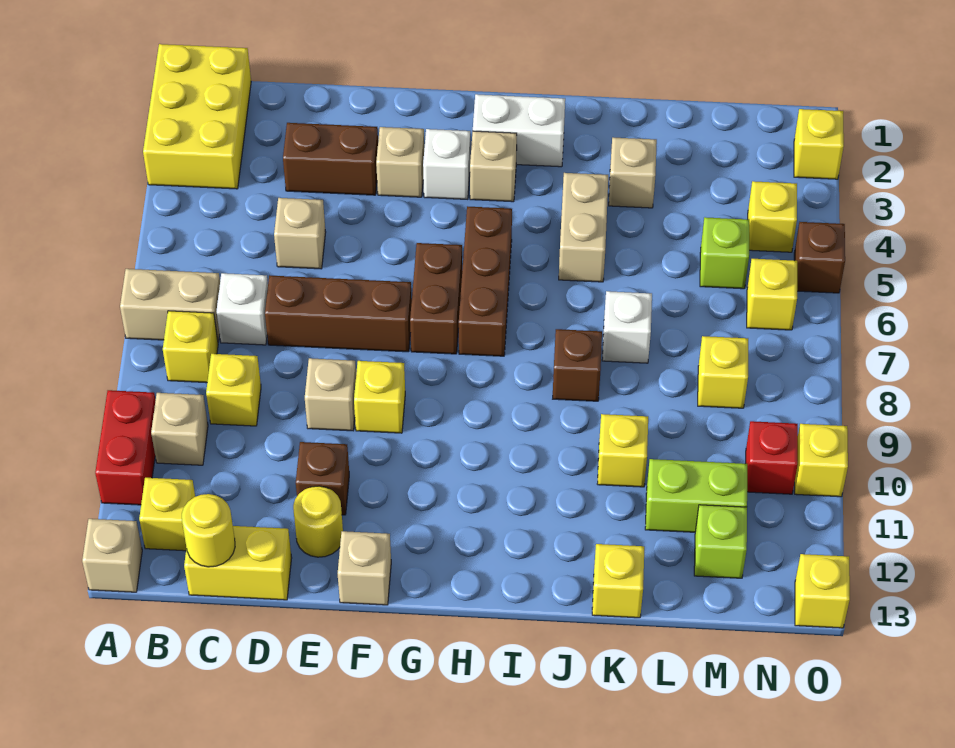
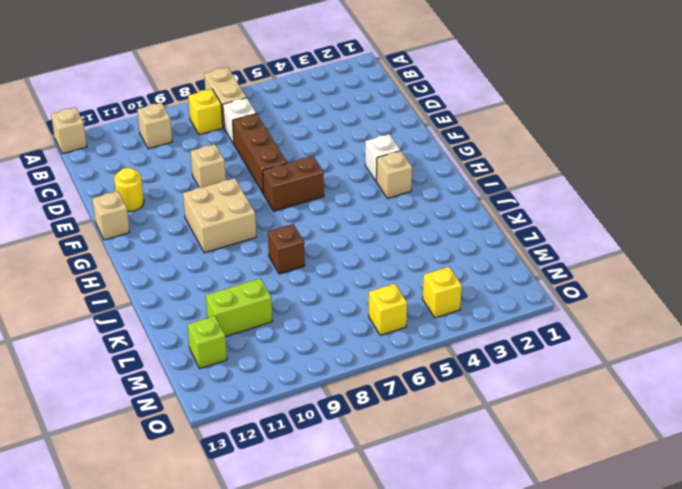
tan brick G9:H10 level 1 -> none
lime brick L10:L11 level 1 -> lime brick L11:M11 level 1
none -> yellow brick A1:B3 level 1
none -> red brick A10:A11 level 1
none -> yellow brick B12 level 1
none -> yellow brick C9 level 1

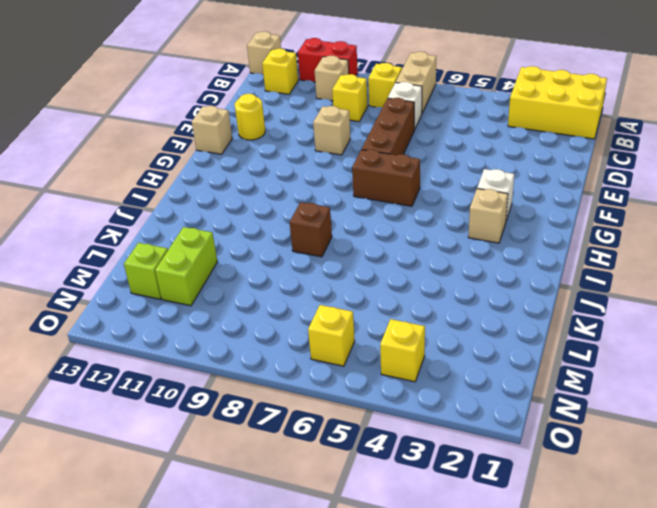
none -> yellow brick C13:D13 level 1
none -> brown brick D3:E3 level 1
none -> tan brick D5 level 1
none -> brown brick E11 level 1

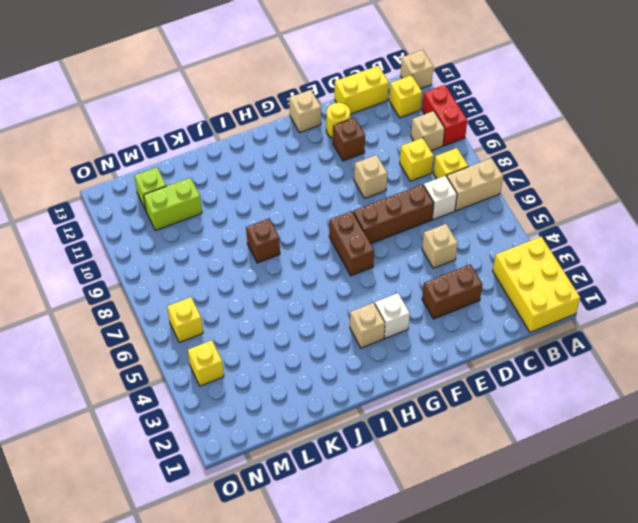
none -> tan brick F3 level 1
none -> yellow brick F9 level 1
none -> white brick H2:I2 level 1
none -> brown brick H5:H7 level 1

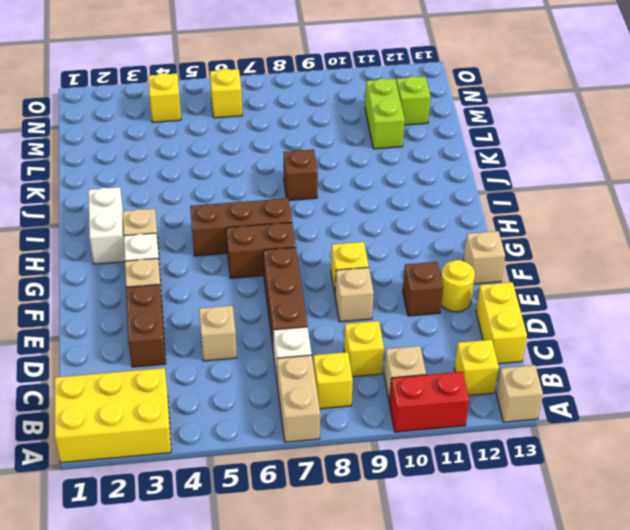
none -> tan brick J4:J5 level 1
none -> tan brick K3 level 1
none -> white brick K7 level 1
none -> yellow brick K10 level 1

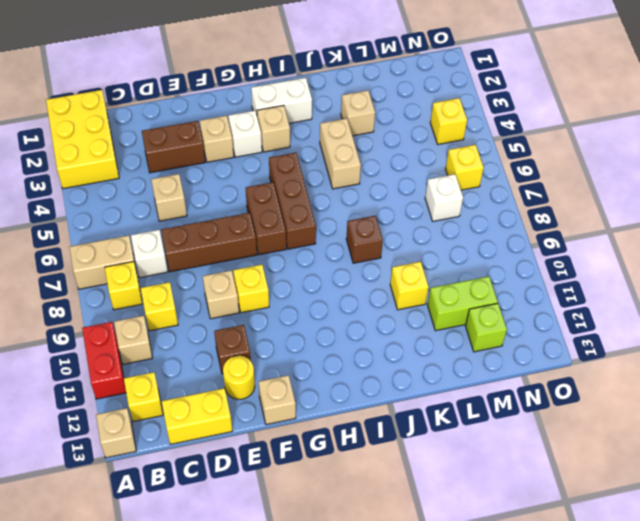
white brick M7 level 1 -> white brick K7 level 1
none -> yellow brick K13 level 1
none -> lime brick M5 level 1
none -> yellow brick M8 level 1
none -> red brick N10 level 1

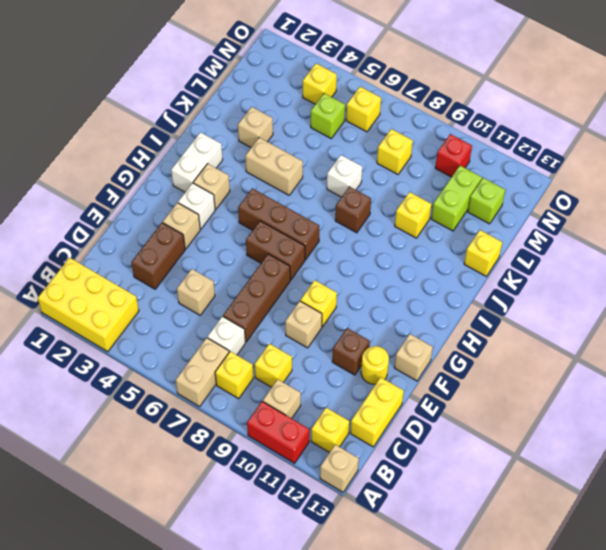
none -> yellow brick O2 level 1
none -> brown brick O5 level 1
none -> yellow brick O10 level 1
none -> yellow brick O13 level 1

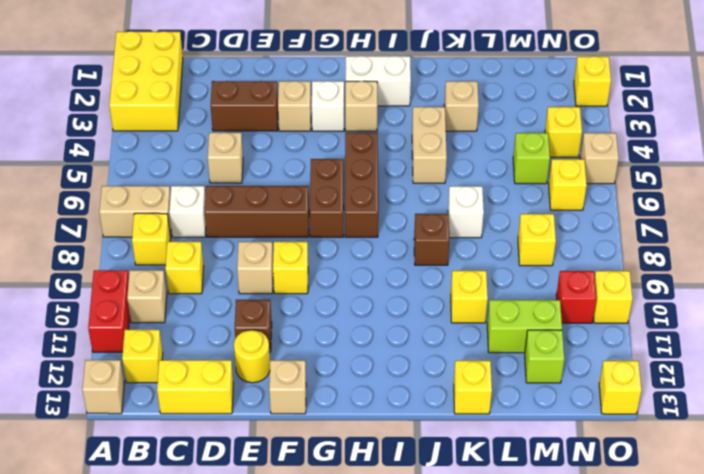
tan brick O5 level 1 -> brown brick O5 level 1
none -> yellow round brick C13 level 2

